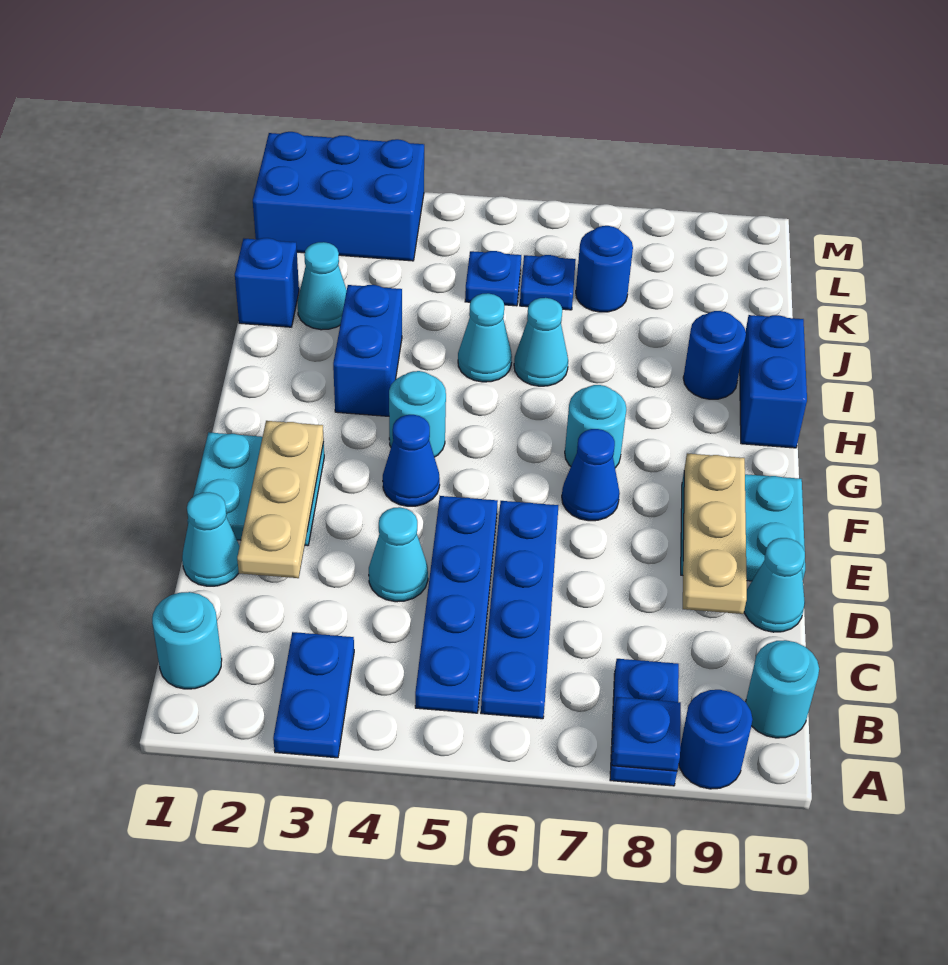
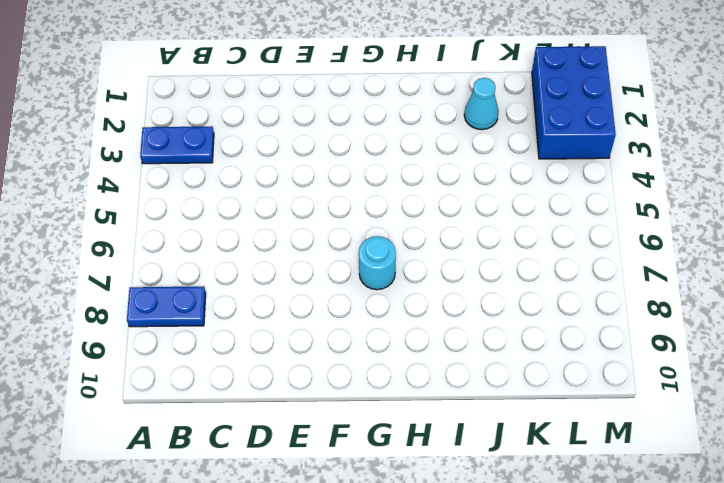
none -> blue round brick A9 level 1
none -> cyan round brick B1 level 1
none -> blue plate B5:E5 level 1
none -> blue plate B6:E6 level 1

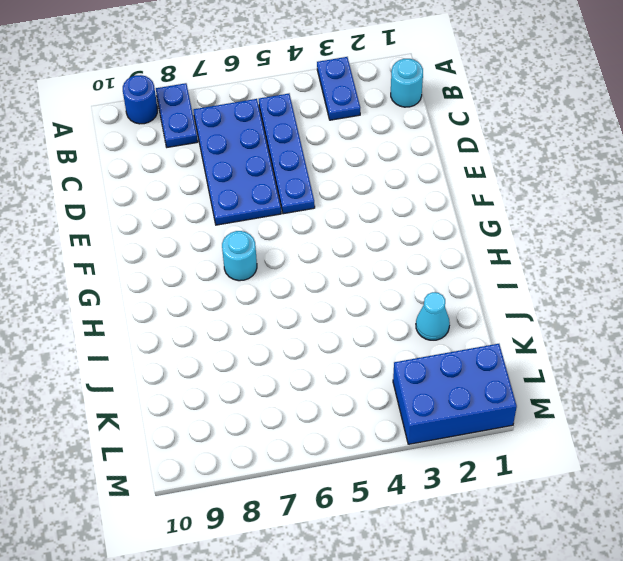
blue plate B6:E7 level 1 -> blue plate B6:E6 level 1
none -> cyan round brick B10 level 1
none -> cyan cone D1 level 1
none -> cyan cone D4 level 1
none -> cyan cone D10 level 1

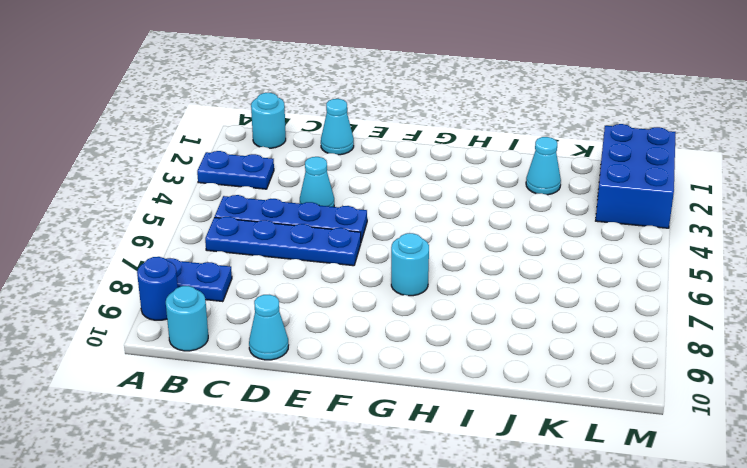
none -> cyan plate E1:F2 level 1
none -> cyan plate E9:F10 level 1
none -> blue cone F4 level 1
none -> blue cone F7 level 1

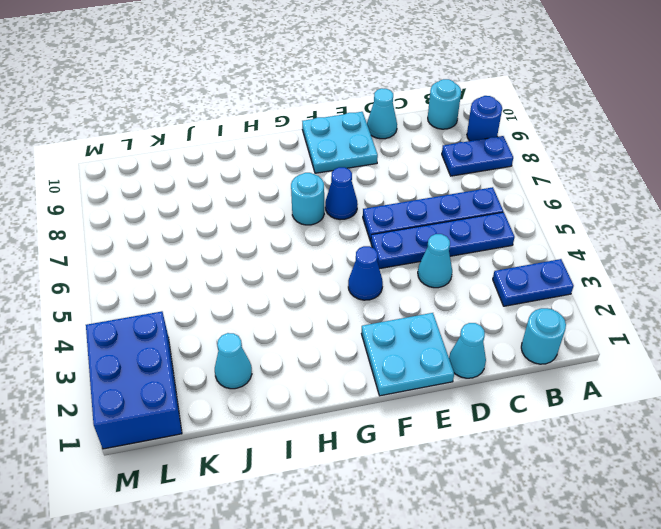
none -> cyan round brick G4 level 1
none -> blue brick H3:I3 level 1
none -> blue brick H10:I10 level 1
none -> cyan cone I5 level 1

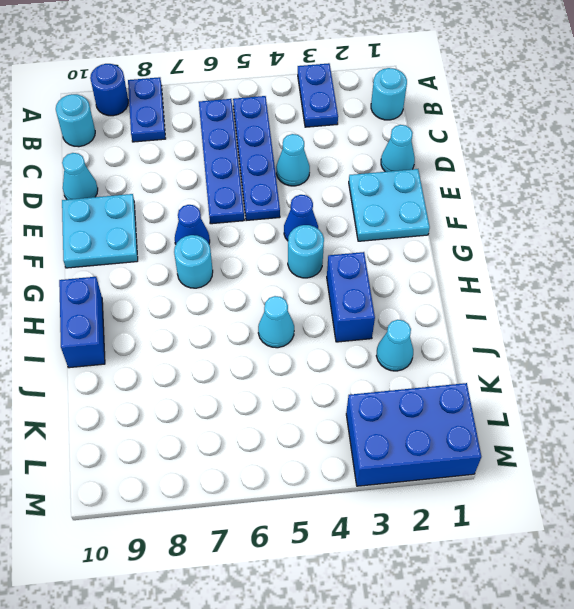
none -> cyan cone I6 level 1
none -> blue round brick I9 level 1
none -> blue brick J1 level 1
none -> blue plate K5 level 1

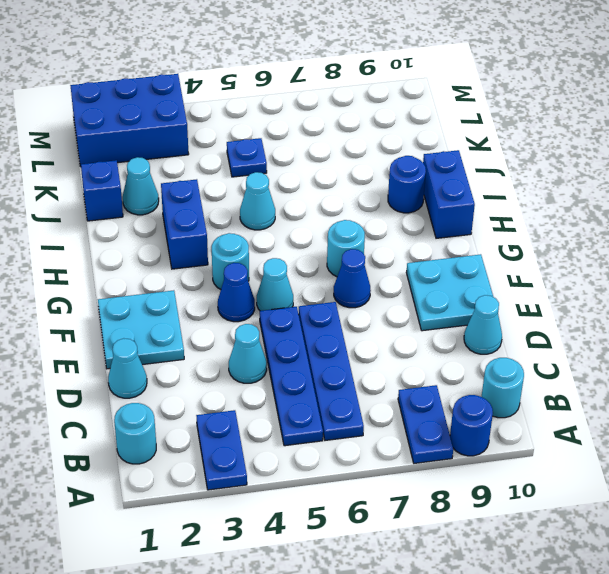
cyan cone F5 level 1 -> cyan cone I6 level 1
none -> blue plate K6 level 1
none -> blue round brick K7 level 1
none -> blue plate A8 level 2
none -> tan plate D2:F2 level 2

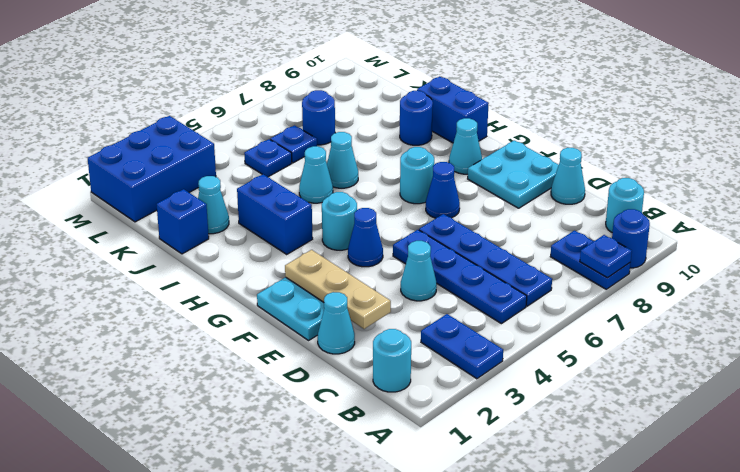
cyan cone G9 level 1 -> none
none -> tan plate D9:F9 level 2

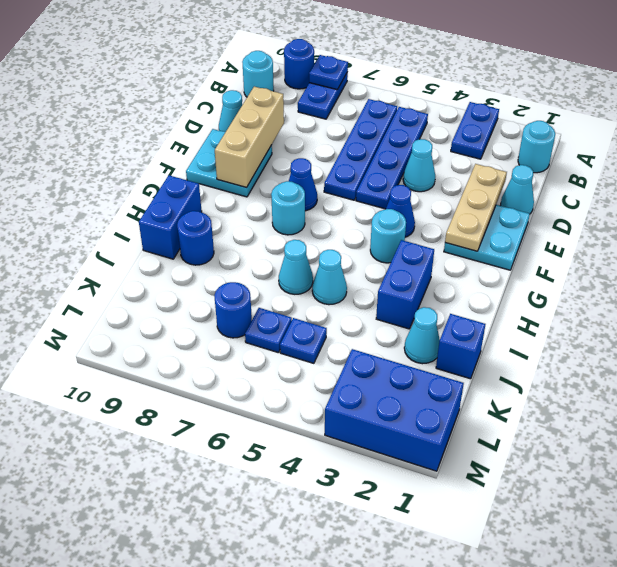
tan brick D9:F9 level 2 -> tan plate D9:F9 level 2

